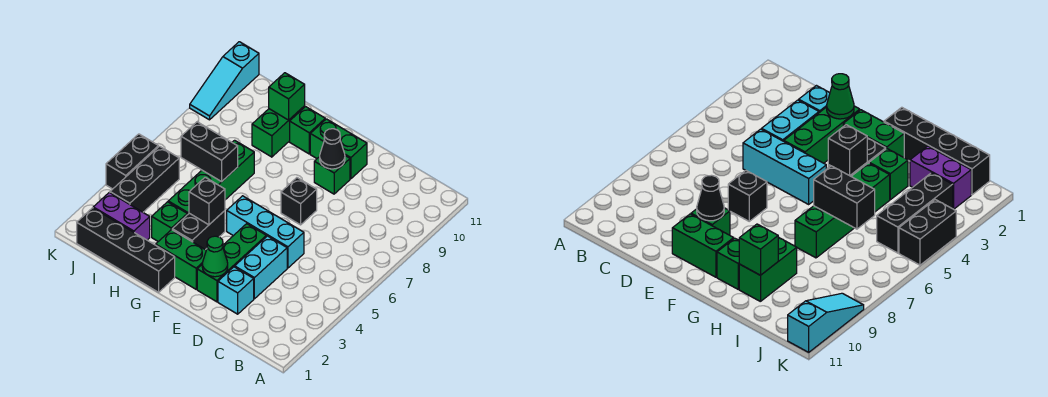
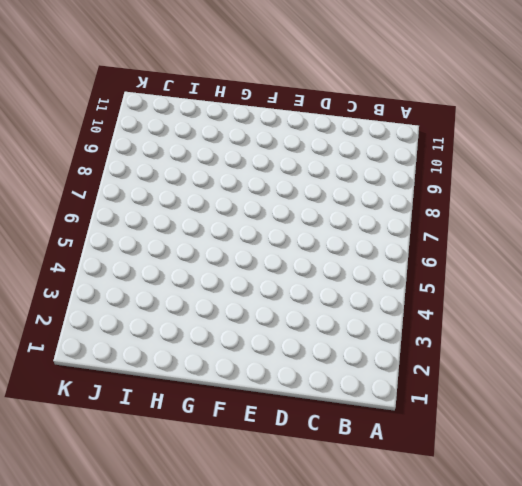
none -> cyan brick D2 level 1
none -> cyan brick D3:D4 level 1
none -> cyan brick D5:F5 level 1

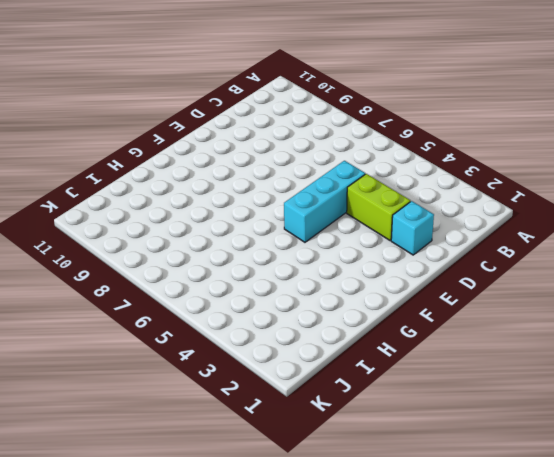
lime brick D3:D4 level 1 -> cyan brick D3:D4 level 1
none -> green brick E2:E4 level 1
none -> black brick E7 level 1
none -> green brick E9 level 1

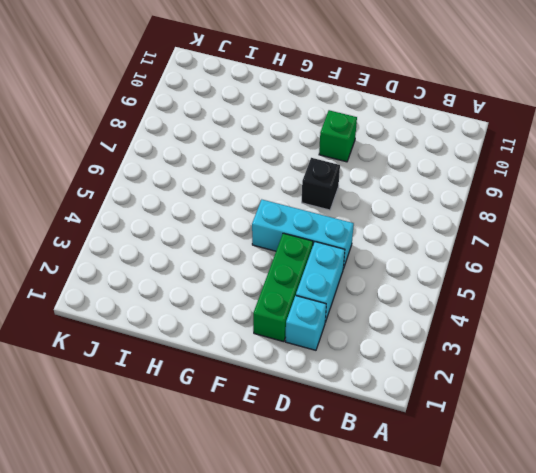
none -> green brick E10:F10 level 1
none -> green brick F2:G2 level 1
none -> black brick G1:J1 level 1

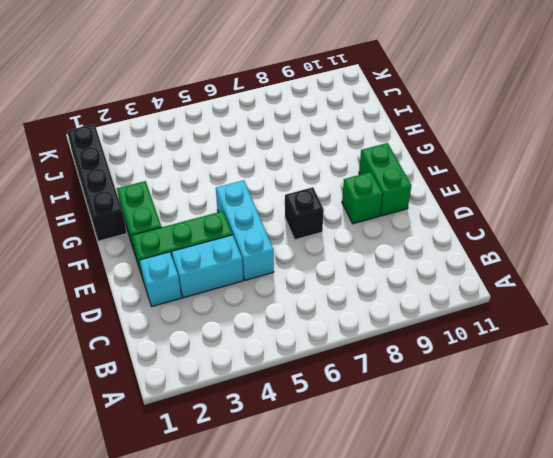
none -> black brick G3:G4 level 1
none -> green brick G10 level 1
none -> green brick H3 level 1

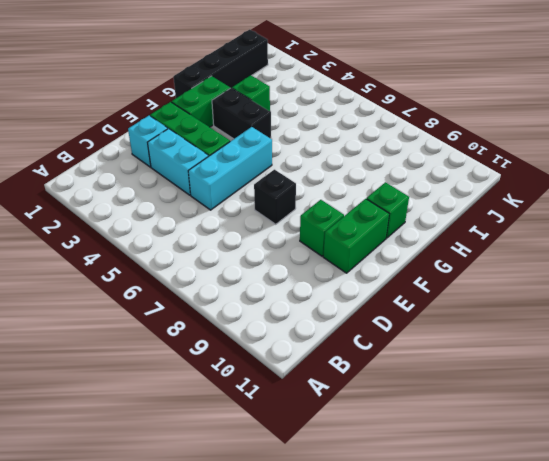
none -> green brick H4:H7 level 1
none -> green brick H9:H10 level 1
none -> purple brick I2:J2 level 1

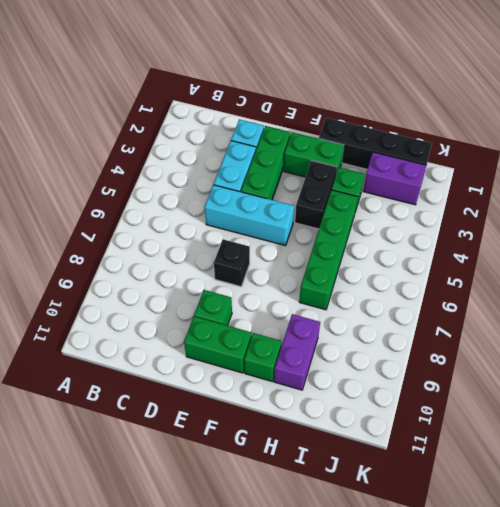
purple brick H9:H10 level 1 -> green brick H9:H10 level 1
none -> black brick J3:J5 level 1
none -> black brick K4:K5 level 1
none -> cyan slope K9:K11 level 1 top 11

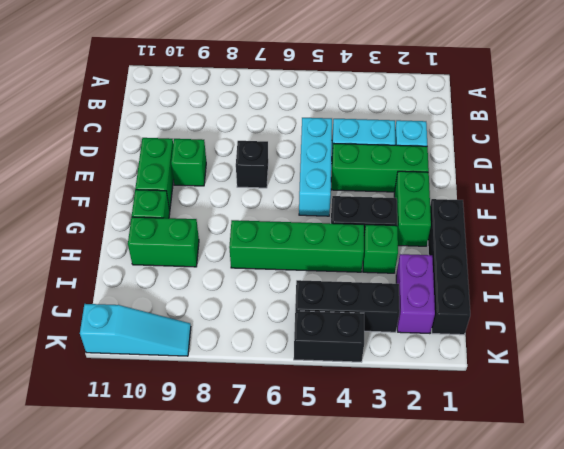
none -> green cone E2 level 2
none -> black cone E9 level 2
none -> black brick G4 level 2

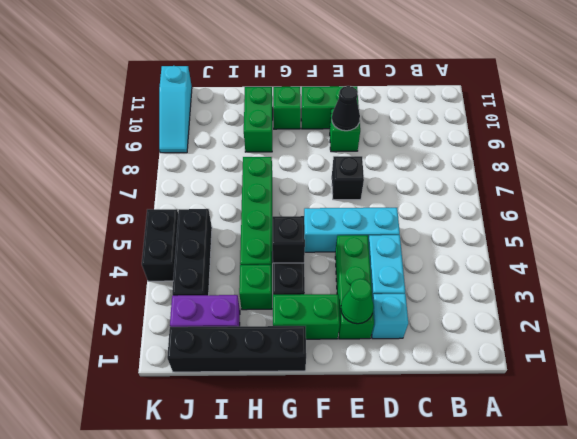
none -> black brick H6:I6 level 2
none -> green brick H10 level 2

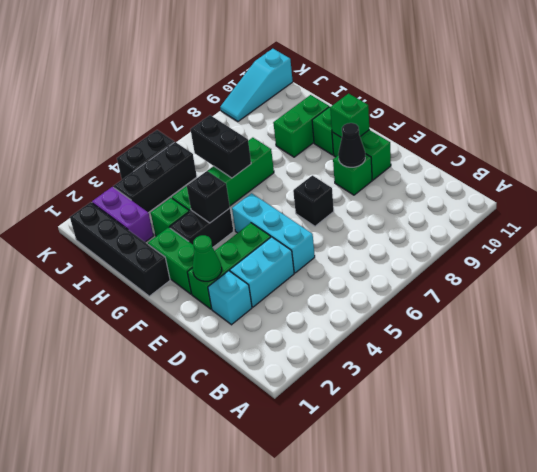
green brick F10 level 2 -> green brick H10 level 2

